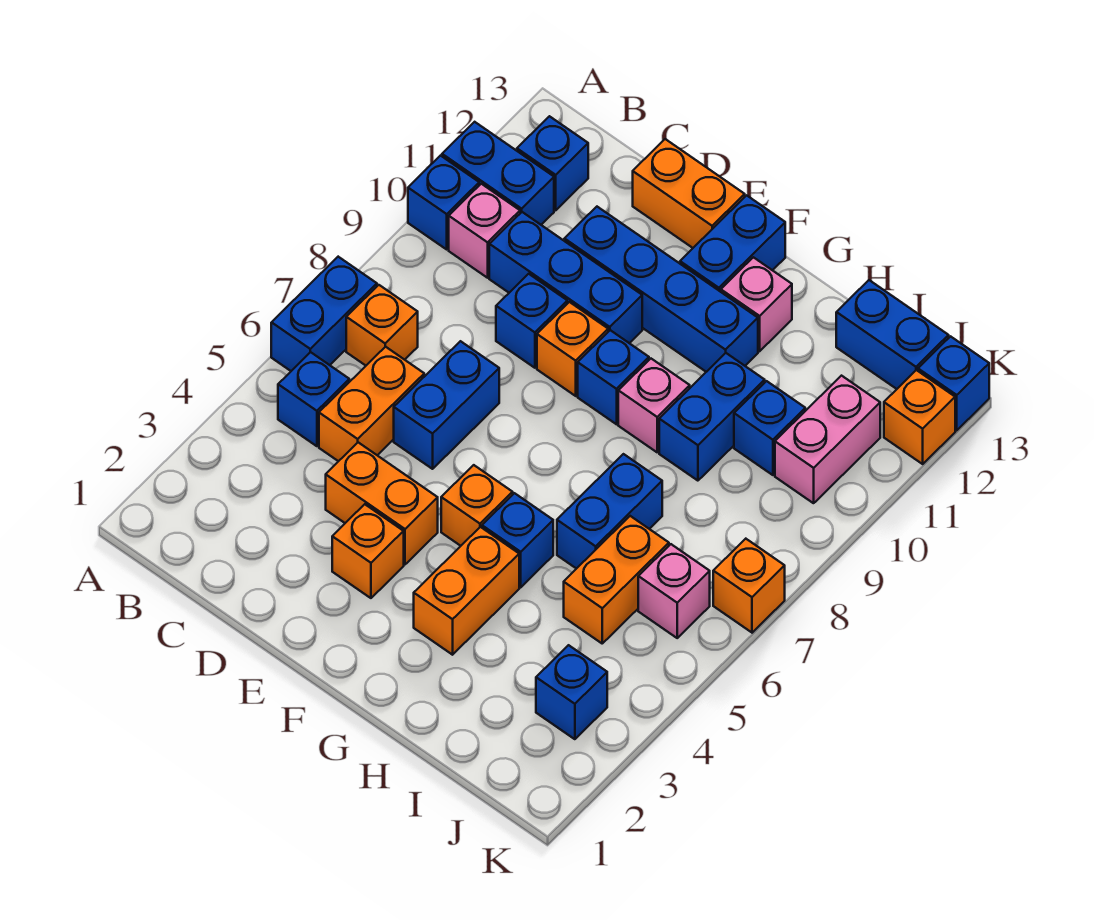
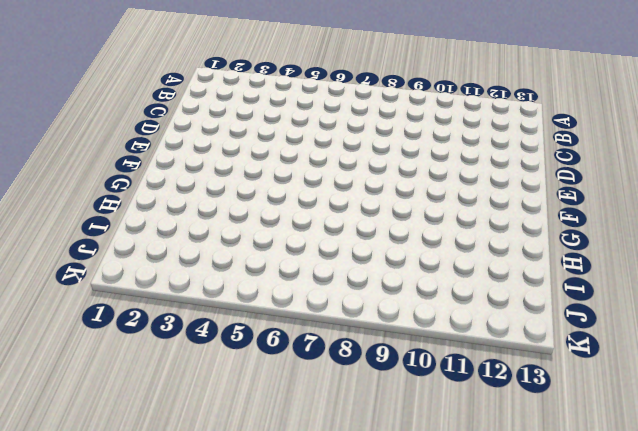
none -> blue brick A6:A7 level 1
none -> blue brick A10 level 1
none -> blue brick A11:B11 level 1
none -> blue brick B5 level 1

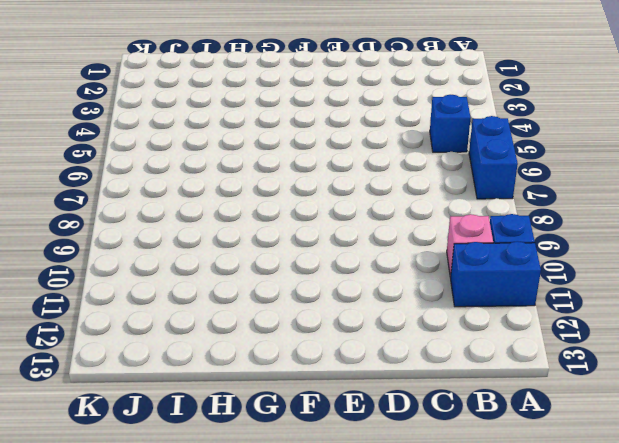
none -> orange brick B7 level 1
none -> blue brick B12 level 1
none -> orange brick C5:C6 level 1
none -> blue brick C10:E10 level 1

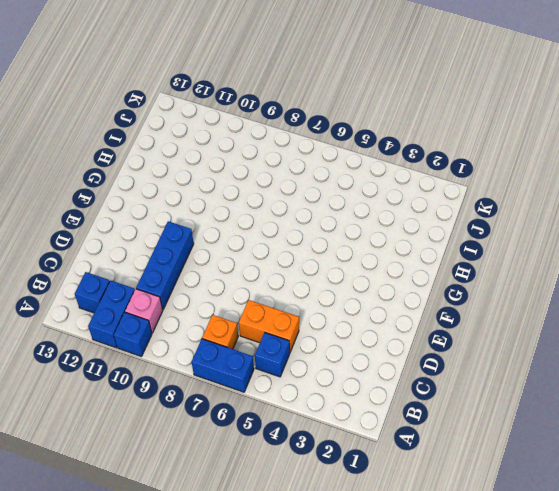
none -> orange brick D4:E4 level 1
none -> blue brick D6:D7 level 1
none -> blue brick D9 level 1
none -> blue brick D11:G11 level 1

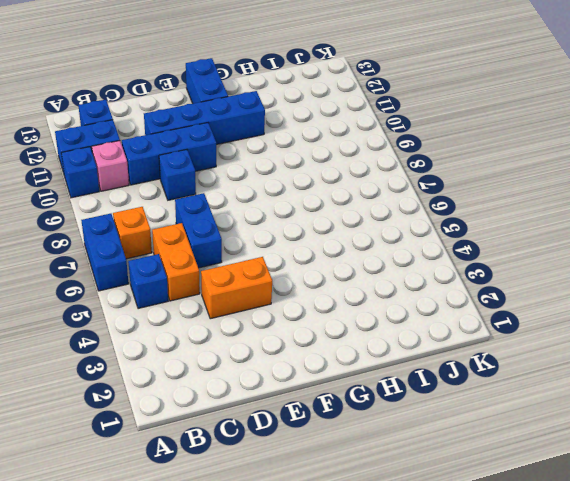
none -> orange brick D13:E13 level 1
none -> orange brick E3 level 1
none -> orange brick E9 level 1
none -> orange brick F5 level 1

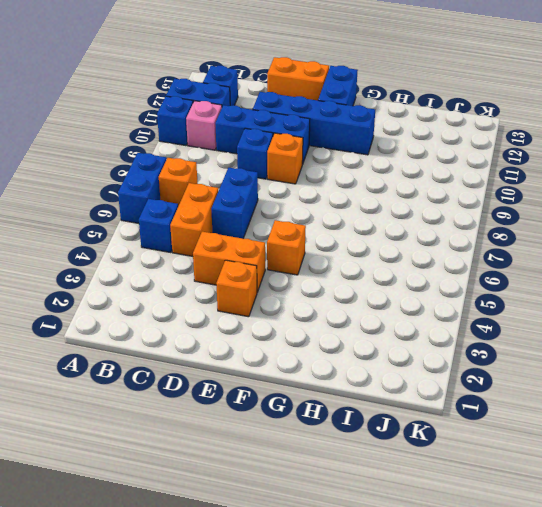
none -> blue brick F9 level 1
none -> orange brick G3:G4 level 1
none -> blue brick G5 level 1
none -> pink brick G9 level 1

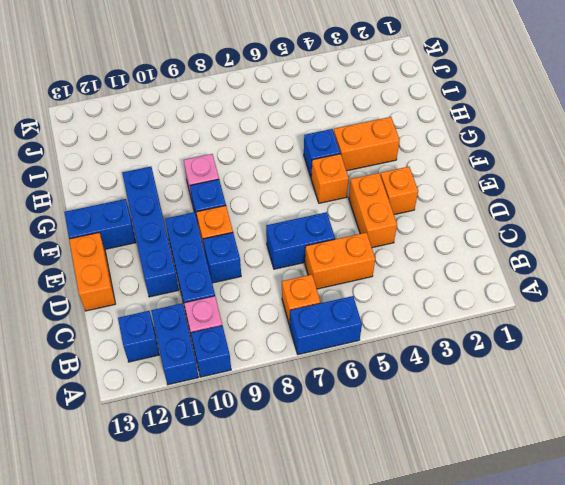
none -> blue brick B5 level 1
none -> pink brick G12 level 1
none -> blue brick H6:H7 level 1
none -> blue brick H9:H10 level 1

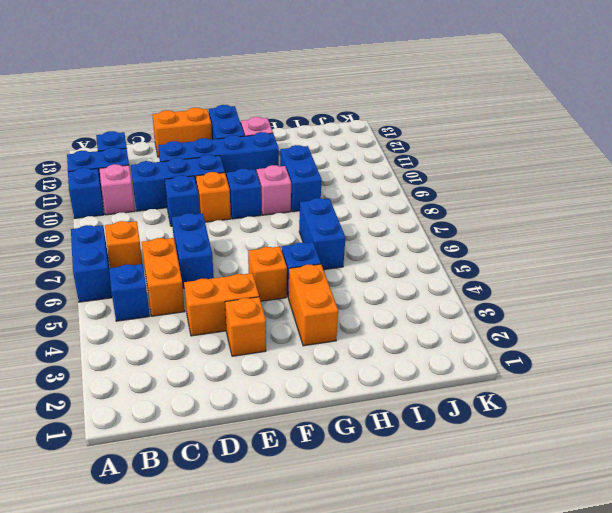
none -> orange brick I5:I6 level 1
none -> blue brick I10 level 1
none -> blue brick I13:J13 level 1
none -> blue brick J3 level 1

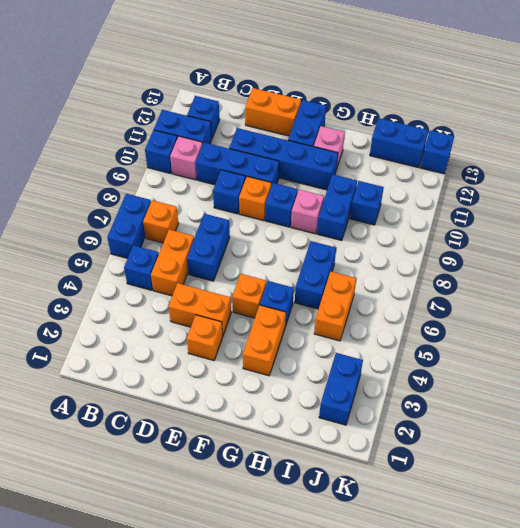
blue brick J2:J3 level 1 -> blue brick J3 level 1
none -> pink brick J6 level 1
none -> pink brick J10:J11 level 1
none -> orange brick K7 level 1
none -> orange brick K12 level 1

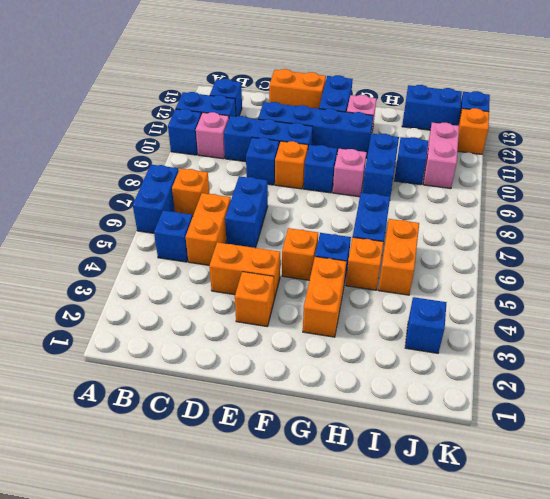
orange brick H5 level 1 -> orange brick K7 level 1
none -> pink brick J6 level 1

